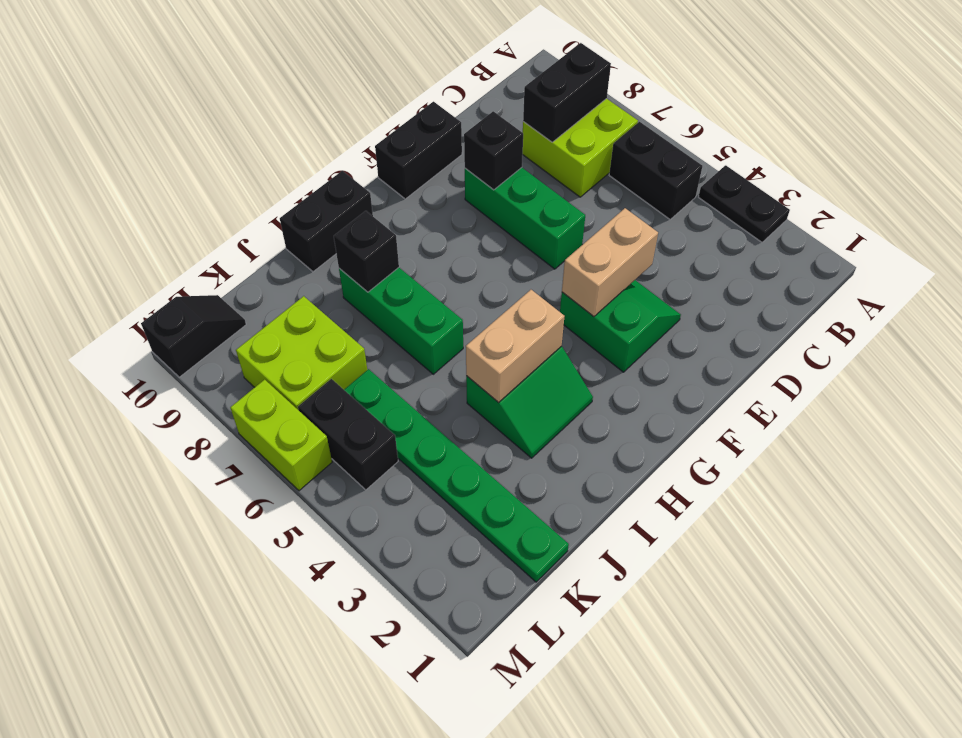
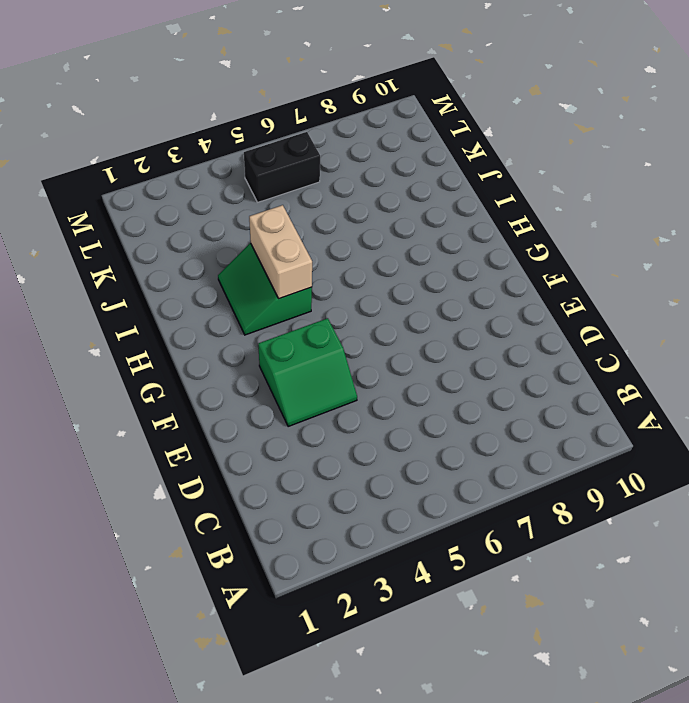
none -> black plate A3:A4 level 1
none -> black brick B5:B6 level 1
none -> lime brick B7:C8 level 1

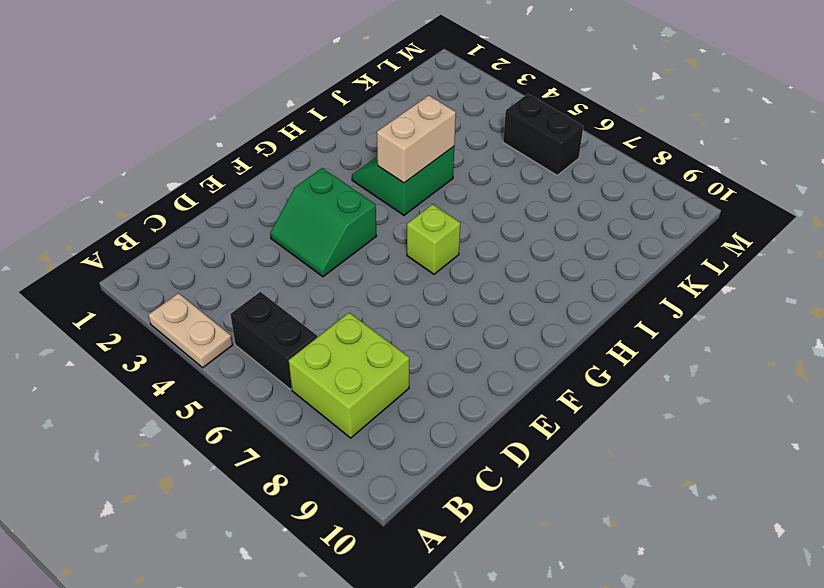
tan plate A3:A4 level 1 -> black plate A3:A4 level 1
lime brick G6 level 1 -> none
none -> green brick E6:E8 level 1
none -> black brick E10:F10 level 1
none -> black brick H10:I10 level 1

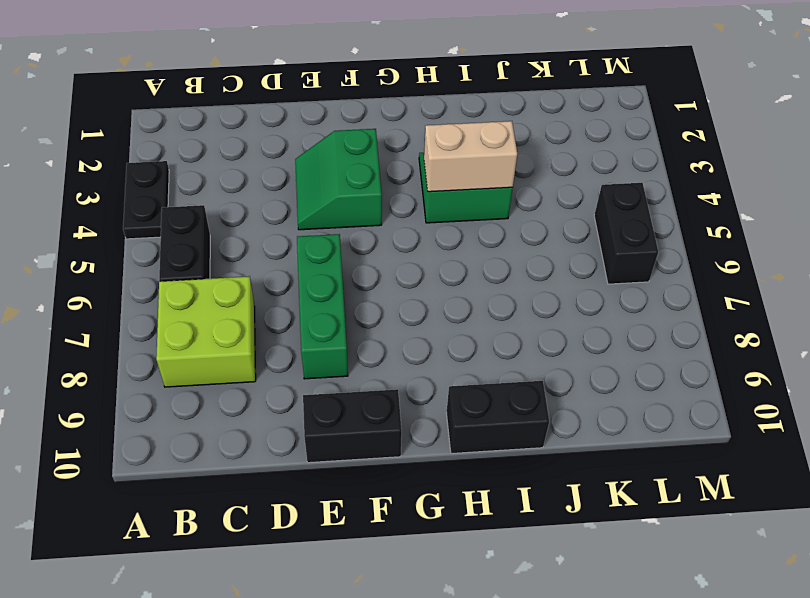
none -> green brick I6:I8 level 1
none -> green plate K1:K6 level 1
none -> lime brick K7:L8 level 1

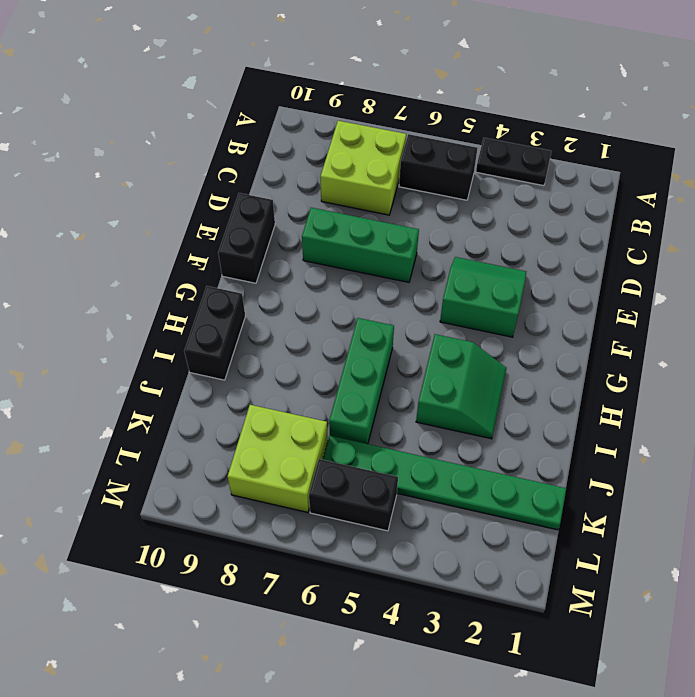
green brick H6:J6 level 1 -> green brick I6:I8 level 1
none -> black slope L10:M10 level 1 top M
none -> lime brick M6:M7 level 1
none -> black brick B8:C8 level 2

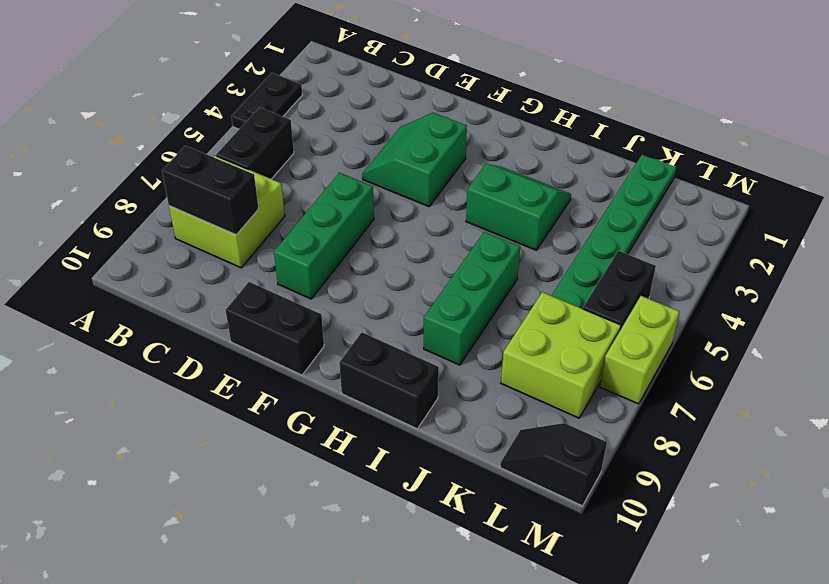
none -> tan brick E4:F4 level 2
none -> black brick E8 level 2
none -> tan brick H4:I4 level 2

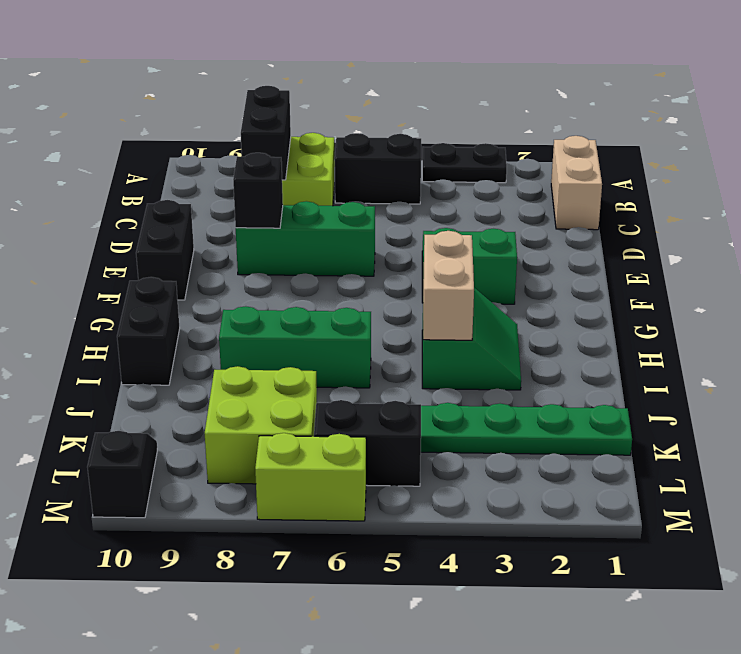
tan brick B1:C1 level 1 -> tan brick E4:F4 level 2
none -> black brick I8 level 2

